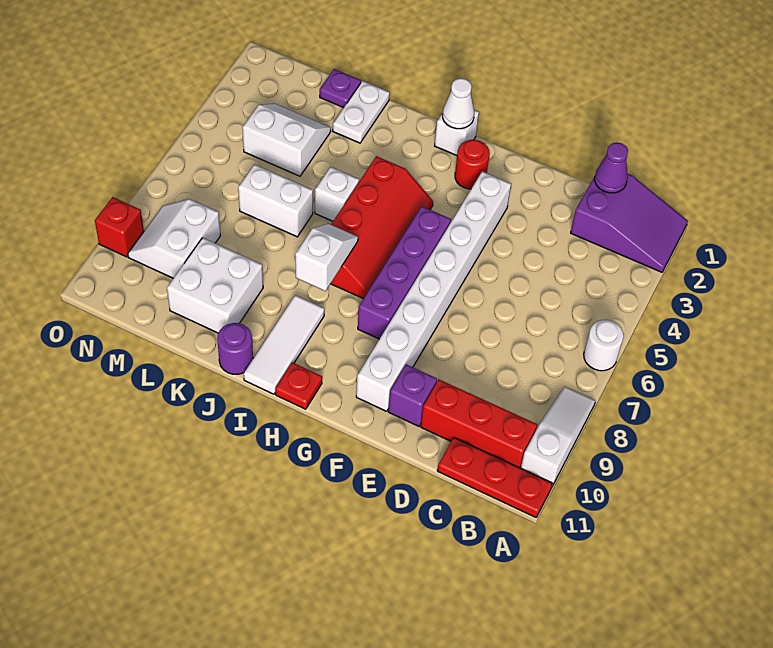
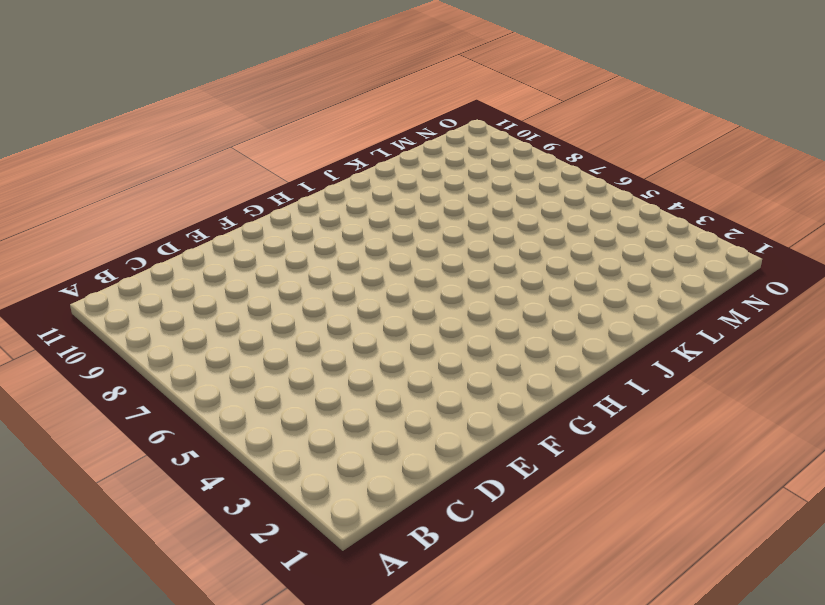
none -> purple slope A1:C2 level 1 top C
none -> white round brick A6 level 1
none -> white slope A8:A10 level 1 top 10

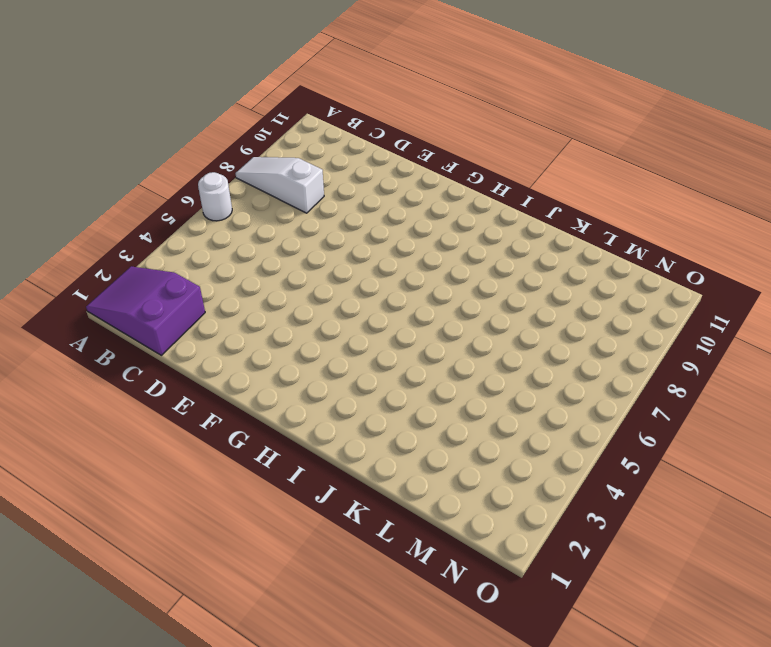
white slope A8:C8 level 1 top C -> white slope A8:A10 level 1 top 10
none -> red plate A11:C11 level 1
none -> red brick B10:D10 level 1
none -> purple brick E10 level 1

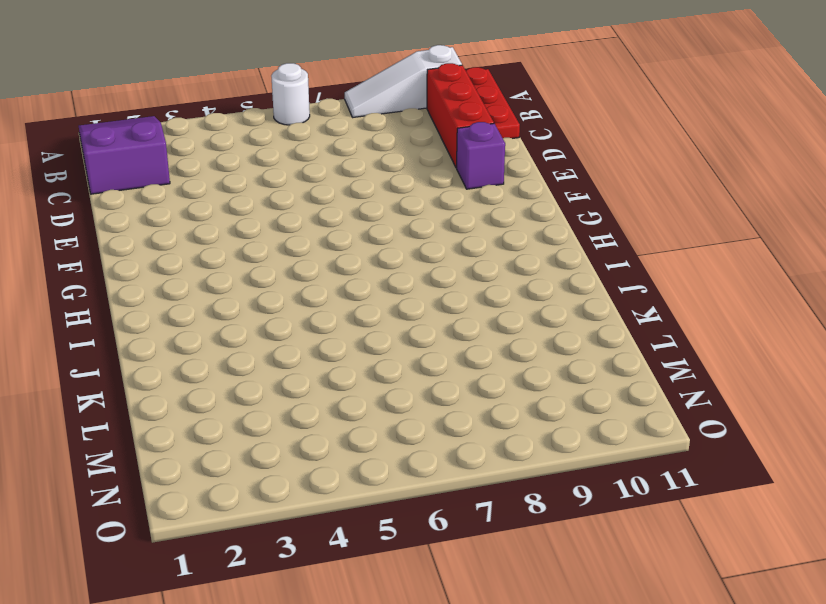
none -> white brick F3:F10 level 1
none -> red round brick G2 level 1
none -> purple brick G5:G8 level 1

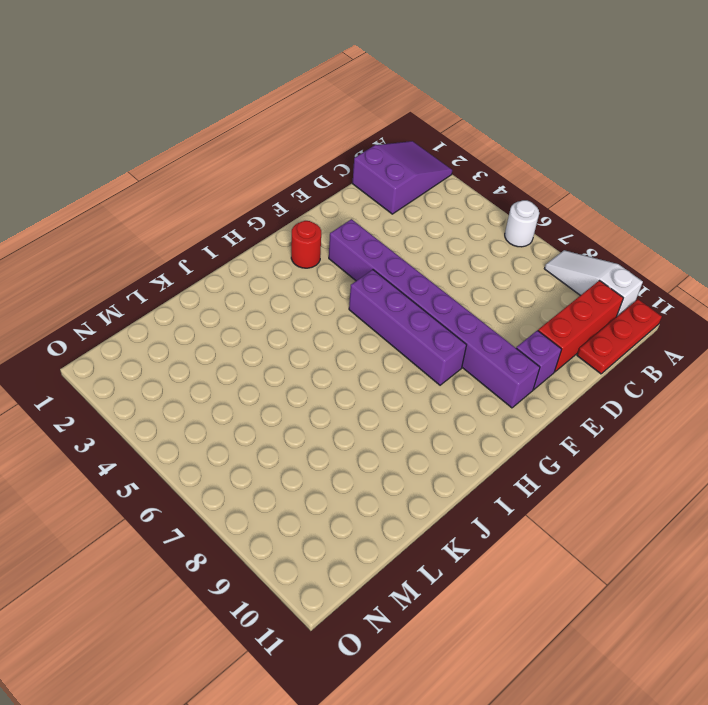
purple brick F3:F10 level 1 -> white brick F3:F10 level 1
none -> white brick H1 level 1
none -> red slope H4:I7 level 1 top I
none -> red plate H11 level 1

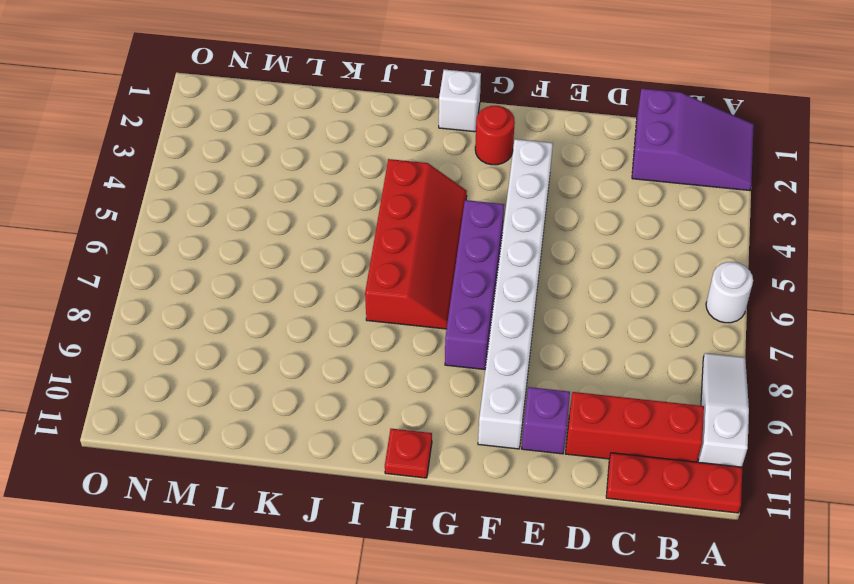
none -> white tile I9:I11 level 1
none -> white brick J5 level 1
none -> purple round brick J11 level 1

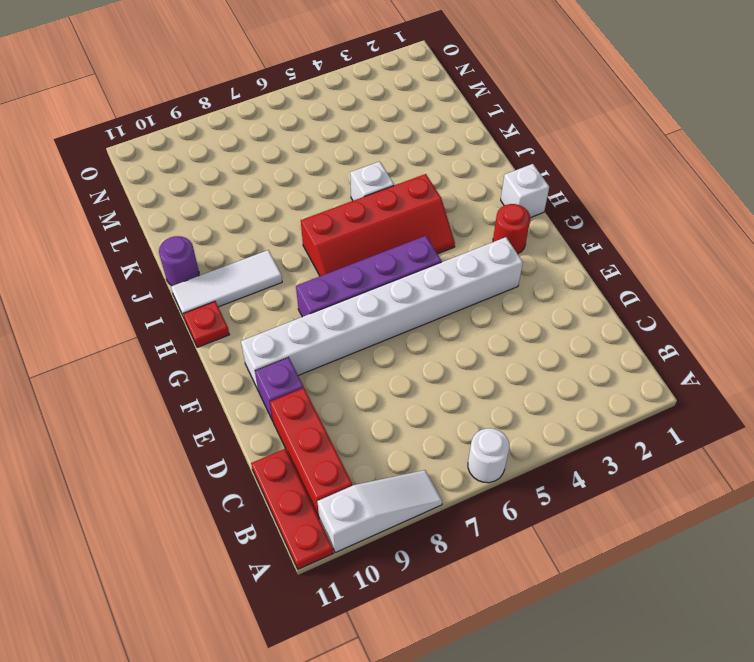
none -> purple slope A1:C2 level 1 top C
none -> white plate K1:K2 level 1
none -> white brick K6:L6 level 1

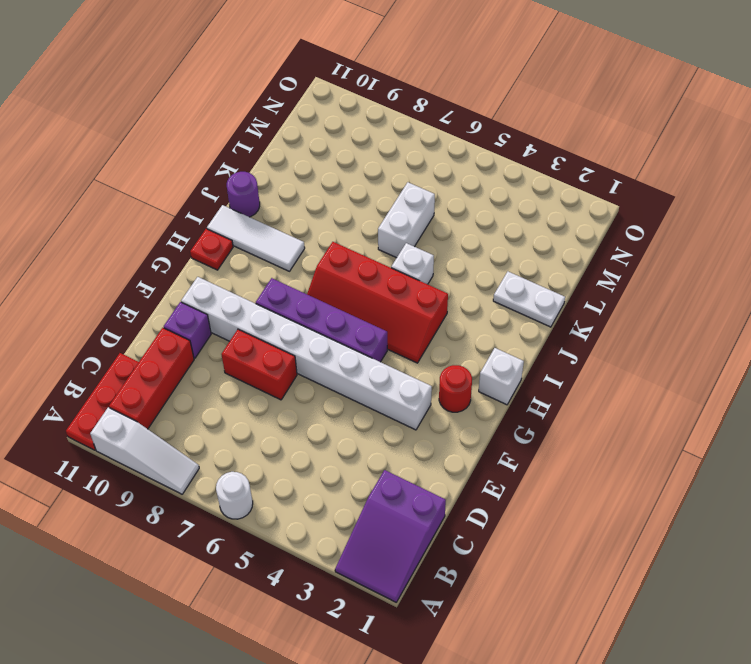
red brick E7:E8 level 1 -> none
none -> white brick K9:L10 level 1
none -> purple plate L1 level 1
none -> white slope L3:M4 level 1 top 4

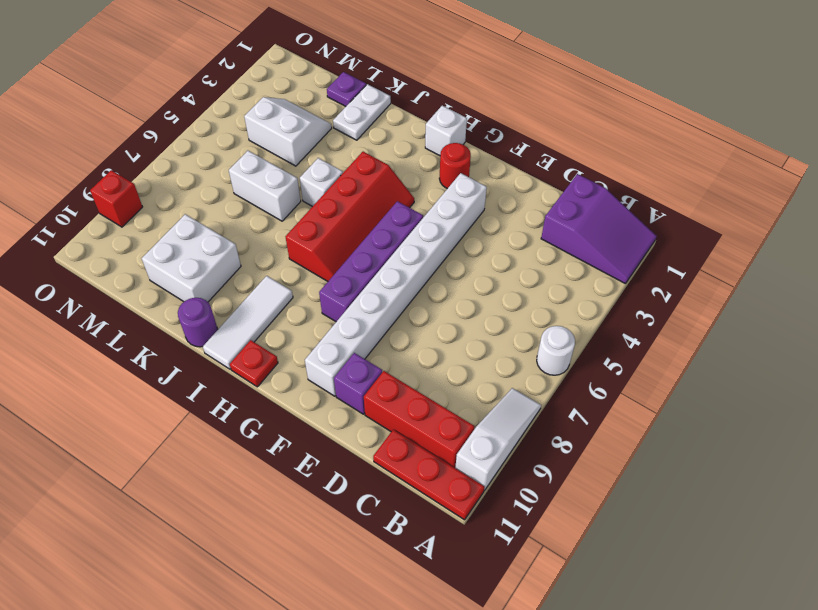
none -> white slope M8:N9 level 1 top M
none -> purple cone C1 level 2
none -> white cone H1 level 2

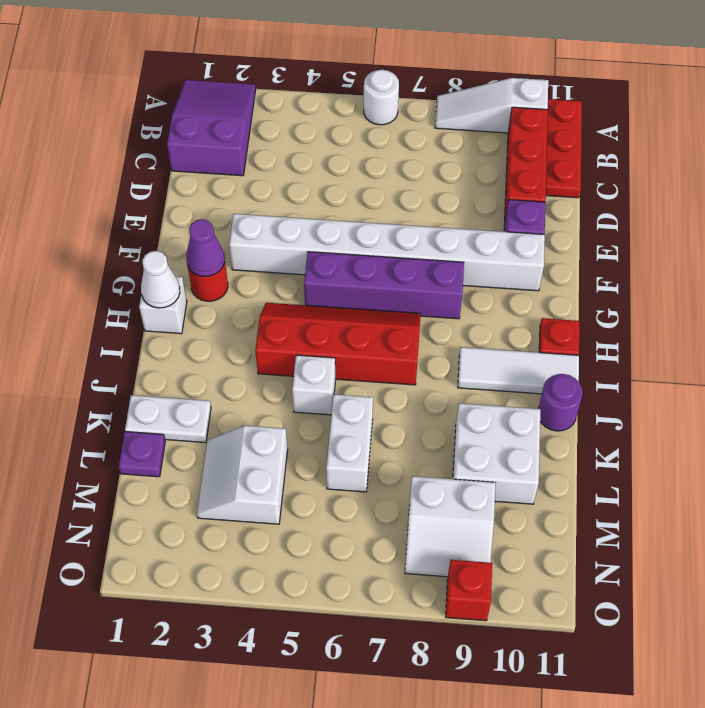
purple cone G2 level 2 -> purple cone C1 level 2
none -> white slope I7:I8 level 2 top 8

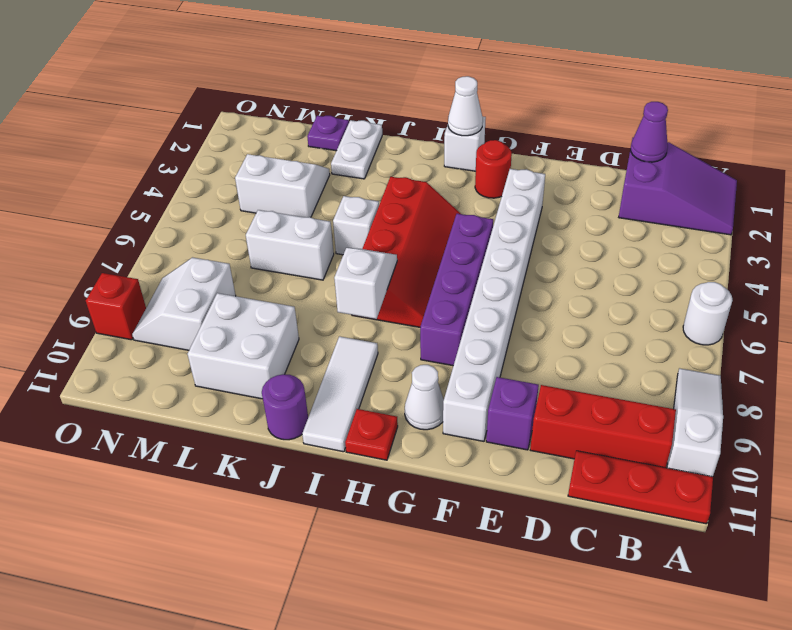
white cone G10 level 1 -> none

